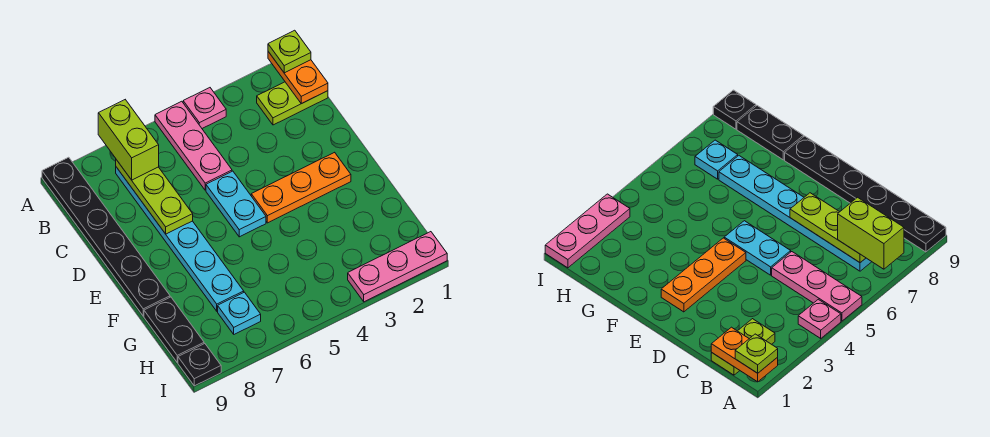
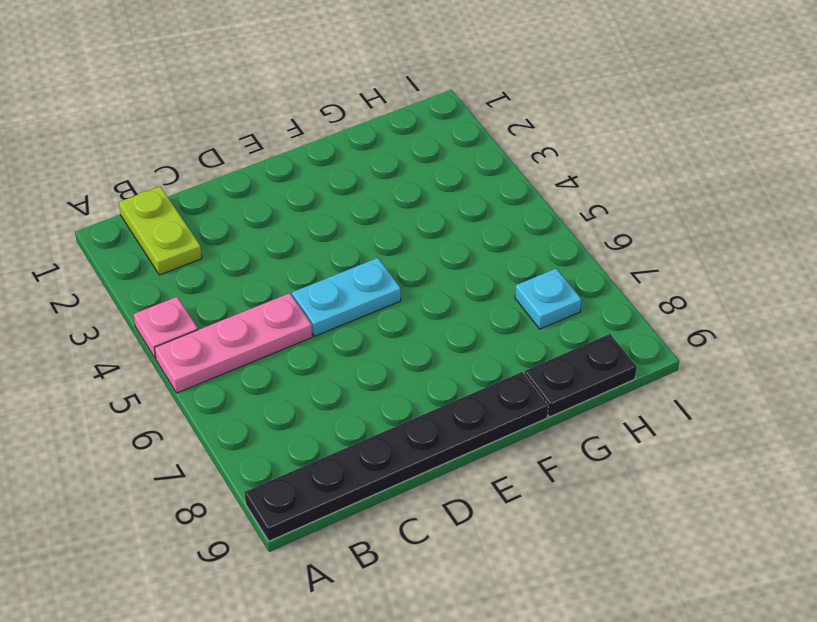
none -> cyan plate B7:G7 level 1
none -> orange plate E2:E4 level 1
none -> pink plate I1:I3 level 1

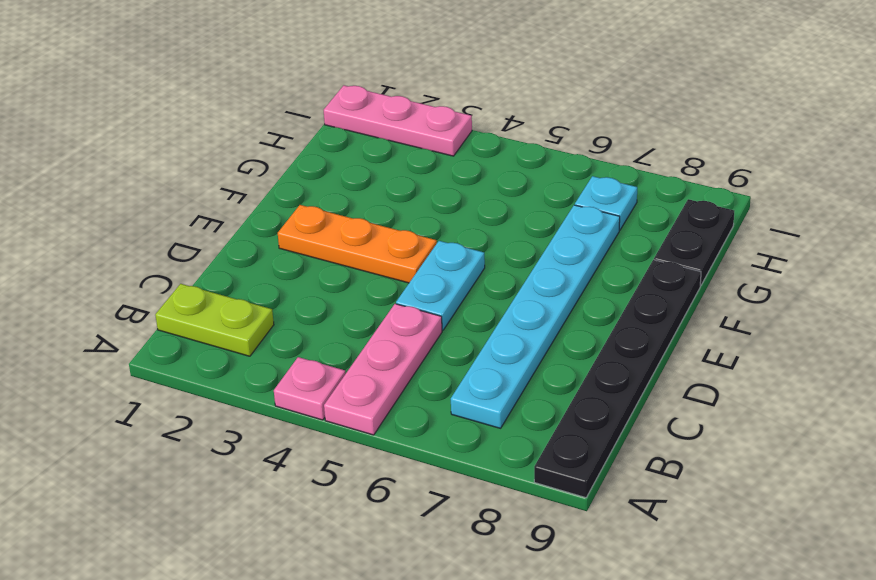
none -> black plate I9 level 1
none -> orange plate A1:B1 level 2
none -> lime plate B7:D7 level 2

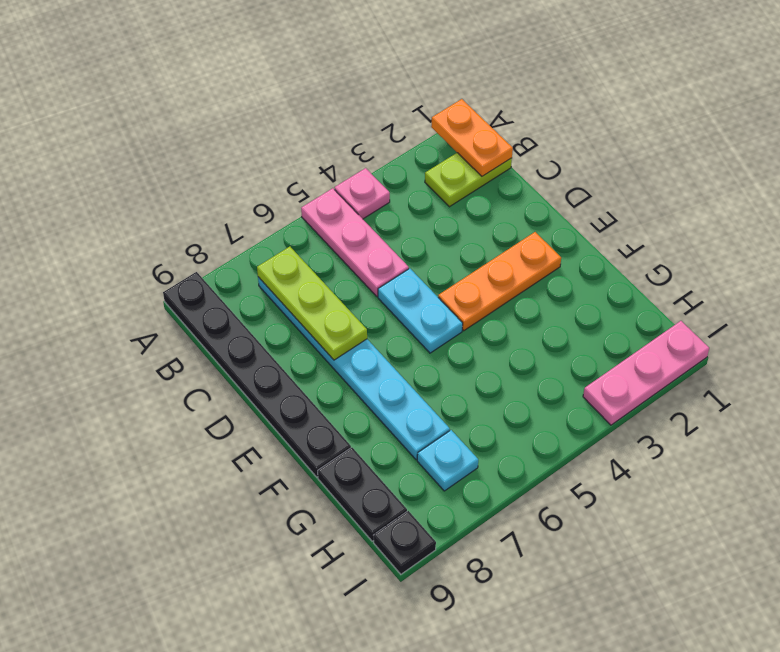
none -> lime plate A1 level 3
none -> lime brick A7:B7 level 3

